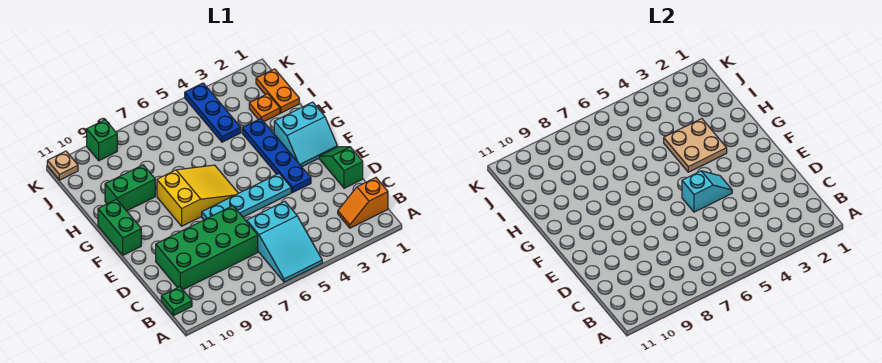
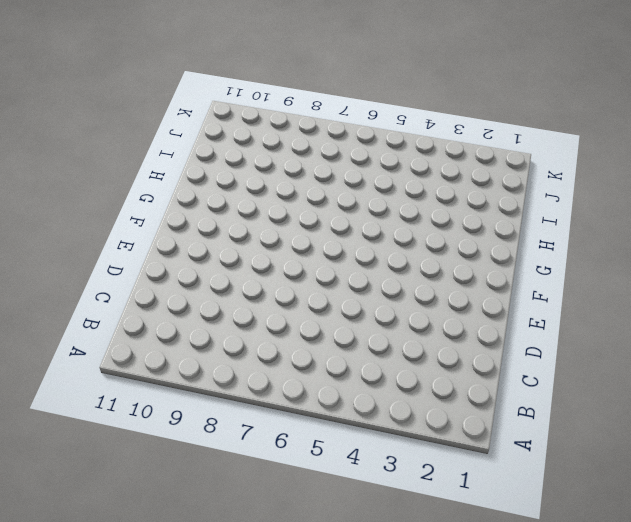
none -> cyan slope A5:C6 level 1 top C
none -> orange slope B1:B2 level 1 top 1
none -> green plate B11 level 1

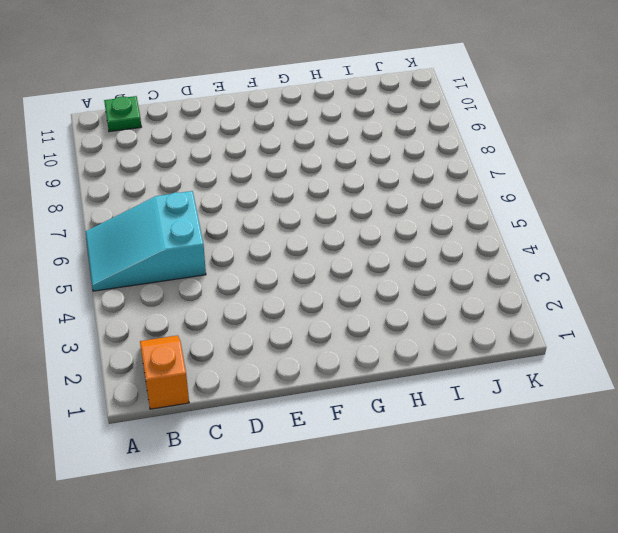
none -> green brick C7:D10 level 1
none -> green slope D1:E1 level 1 top D
none -> blue plate E3:H3 level 1

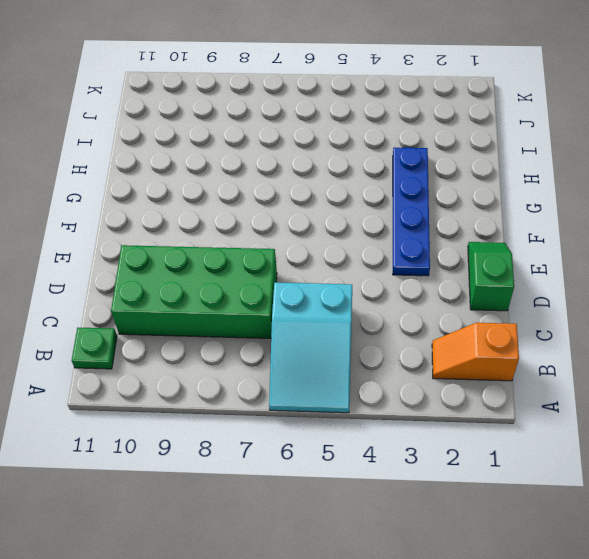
none -> cyan plate E4:E7 level 1
none -> cyan slope F1:G2 level 1 top G
none -> yellow slope F6:G8 level 1 top 8

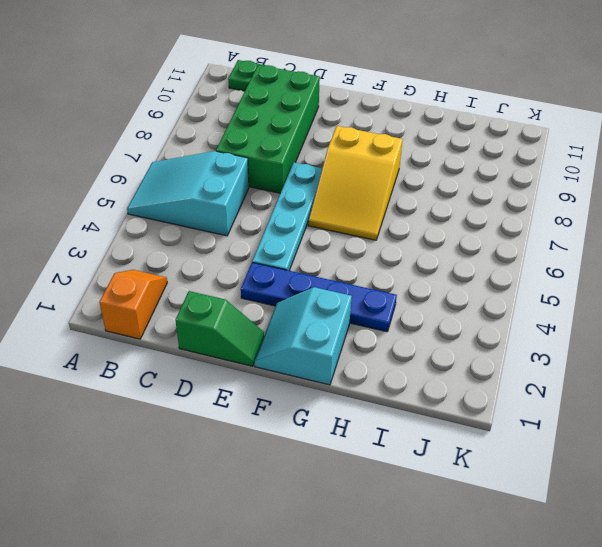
none -> green brick F11:G11 level 1
none -> green brick H9:H10 level 1
none -> orange plate I1:J1 level 1

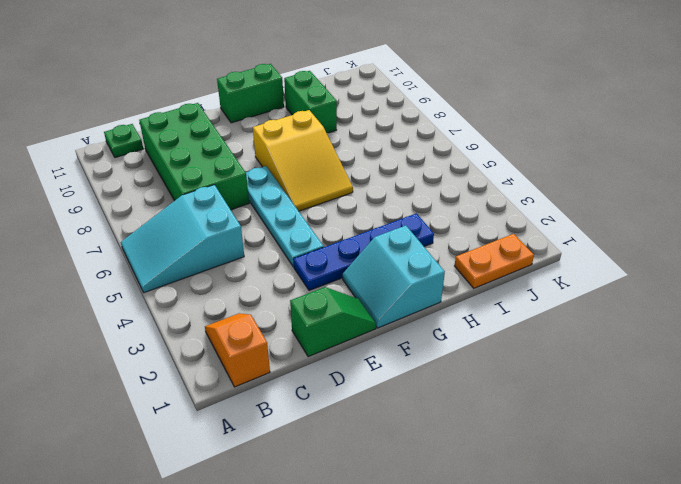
none -> orange plate I2 level 1
none -> blue plate I4:K4 level 1
none -> green brick K9 level 1

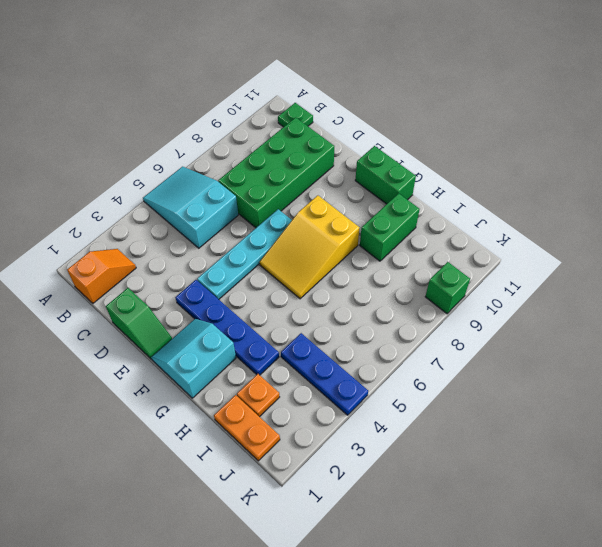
none -> tan plate K11 level 1
none -> cyan slope E4:E5 level 2 top 5
none -> tan plate G3:H4 level 2

